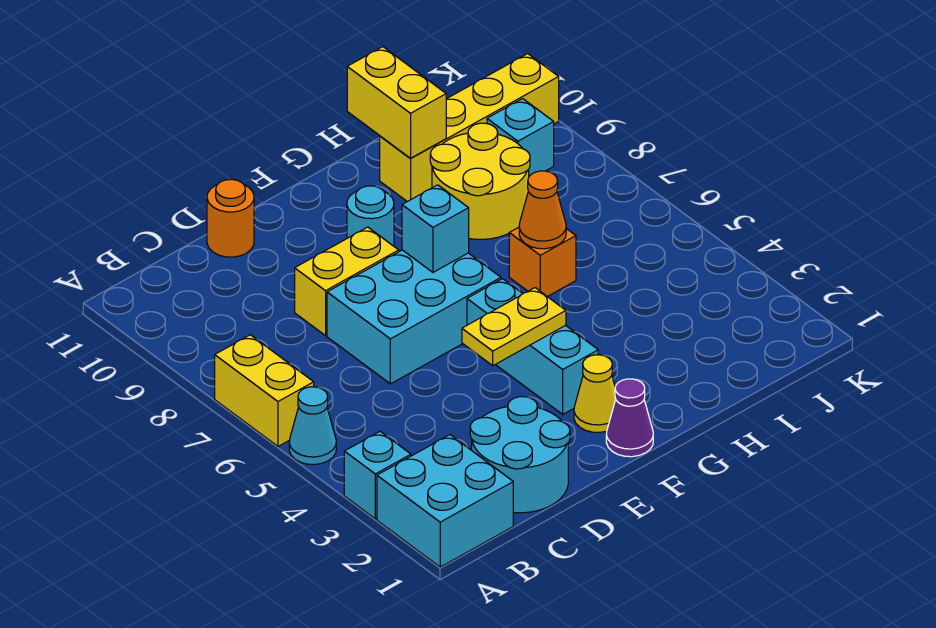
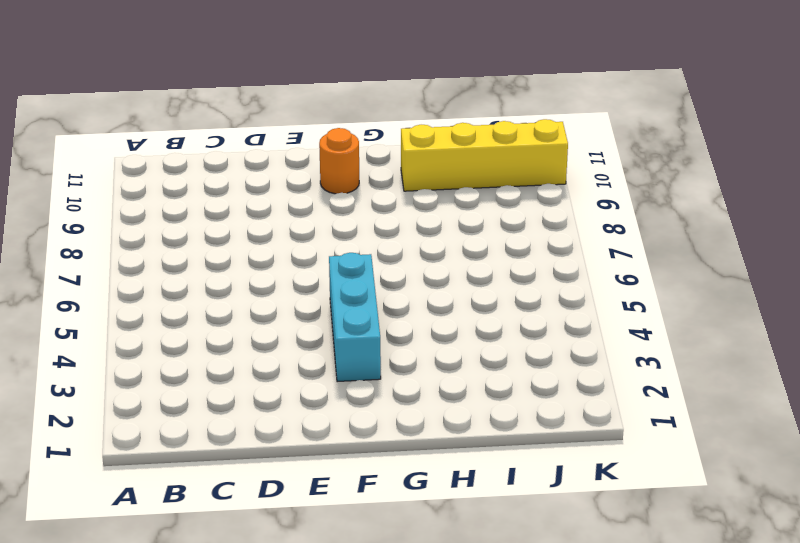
orange round brick F10 level 1 -> orange round brick D11 level 1
none -> cyan brick A1:B2 level 1
none -> cyan brick A3 level 1
none -> cyan cone A5 level 1

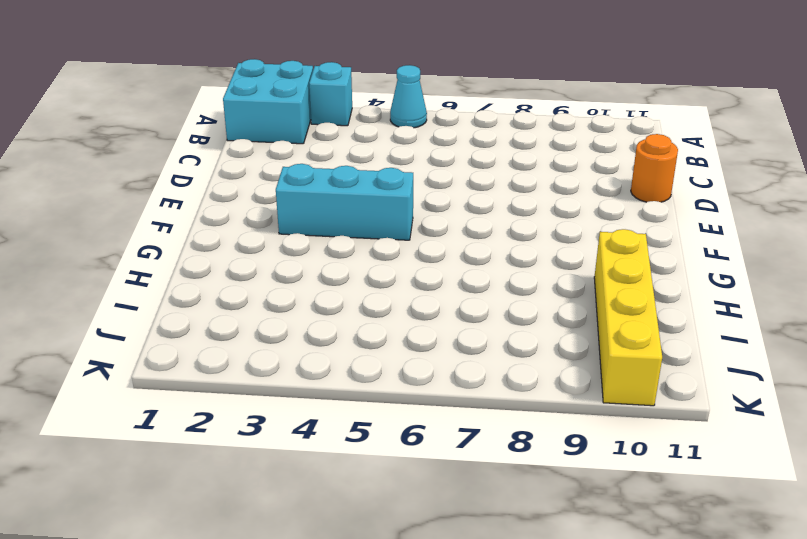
none -> yellow brick A6:A7 level 1
none -> cyan round brick C1:D2 level 1
none -> cyan brick D6:F7 level 1

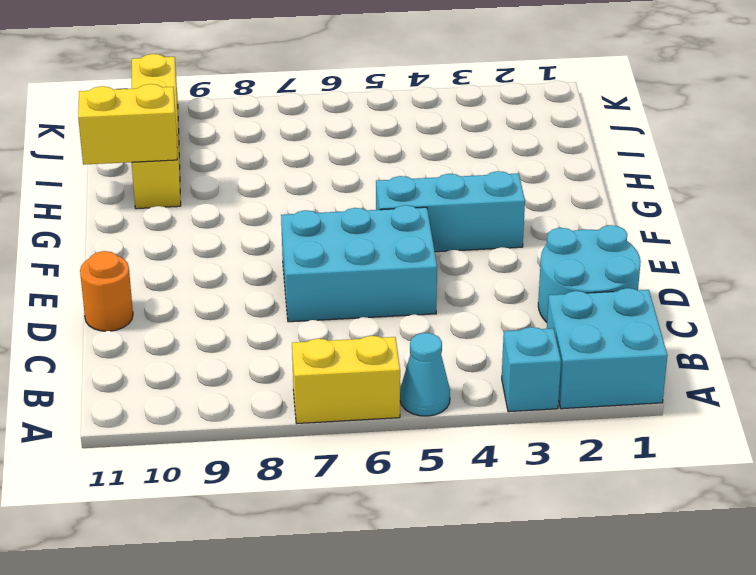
cyan brick D5:E7 level 1 -> cyan brick D6:F7 level 1
none -> yellow brick D8:E8 level 1
none -> purple cone F1 level 1
none -> yellow cone F2 level 1

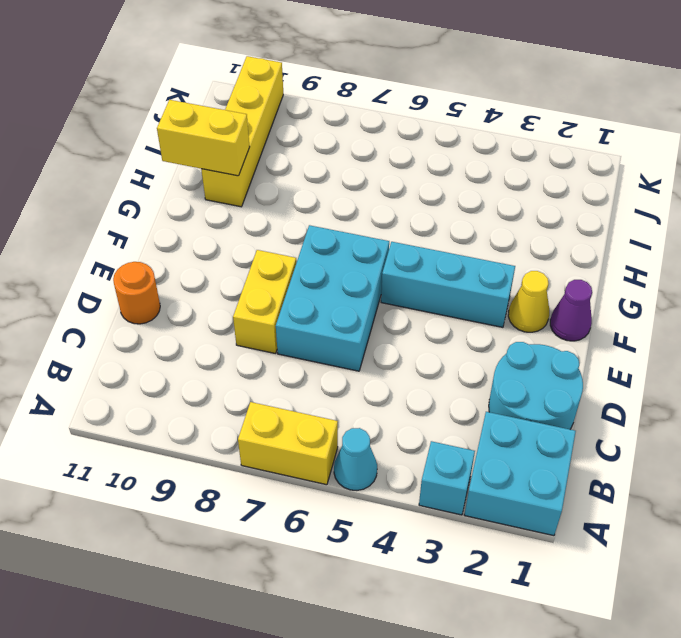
none -> cyan round brick F9 level 1
none -> orange brick H6 level 1
none -> yellow round brick H8:I9 level 1

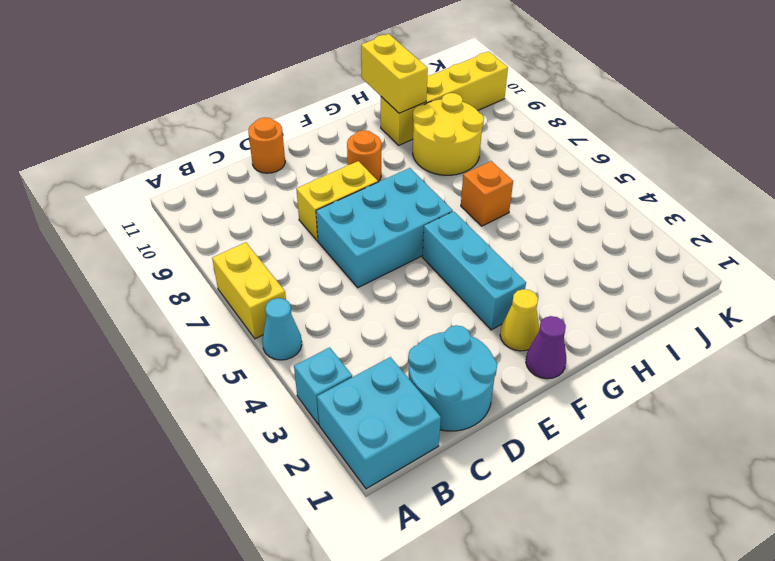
orange round brick F9 level 1 -> cyan round brick F9 level 1
none -> cyan brick J9 level 1
none -> yellow plate E4:F4 level 2
none -> cyan brick F7 level 2

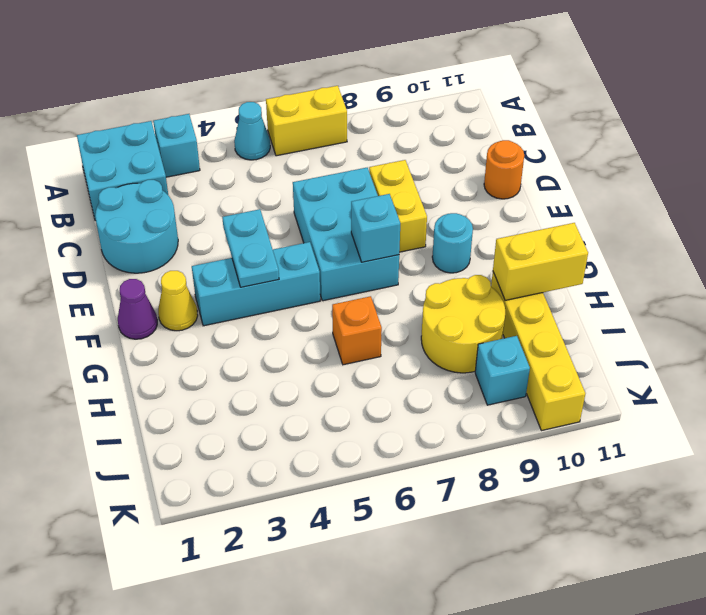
cyan plate E4:F4 level 2 -> yellow plate E4:F4 level 2
none -> orange cone H6 level 2

